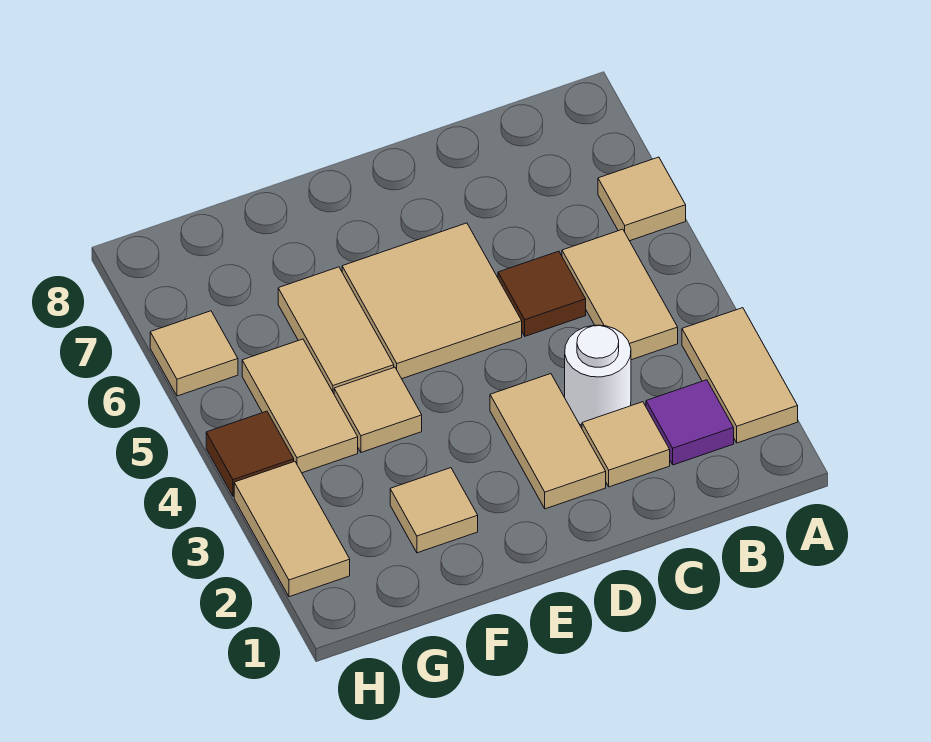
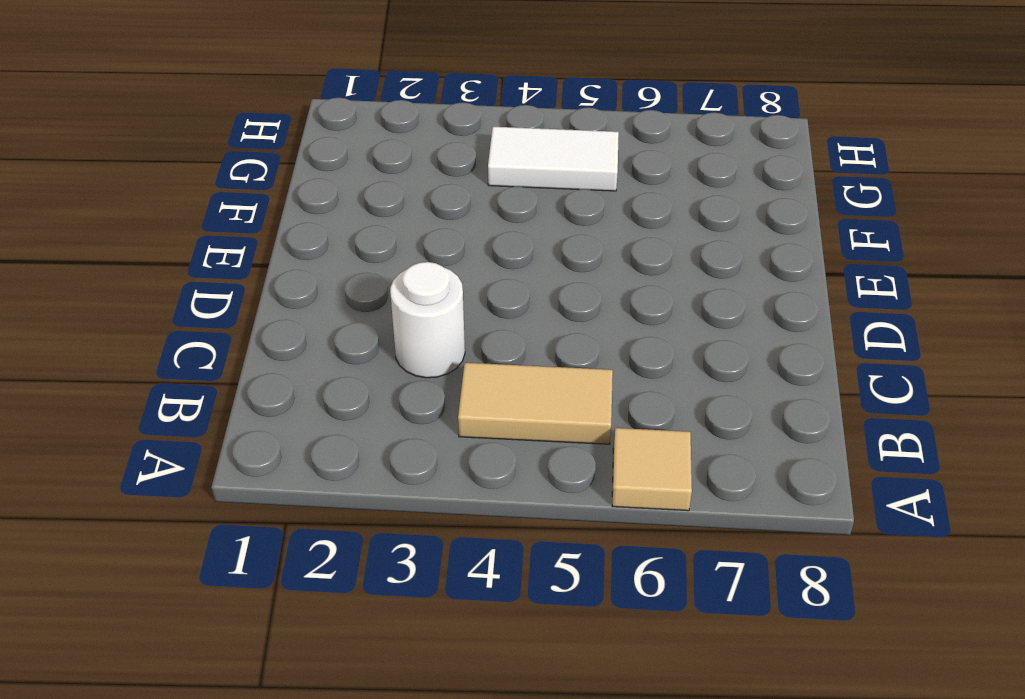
white tile G4:G5 level 1 -> tan tile G4:G5 level 1
none -> tan tile A2:A3 level 1
none -> purple tile B2 level 1
none -> tan tile C2 level 1

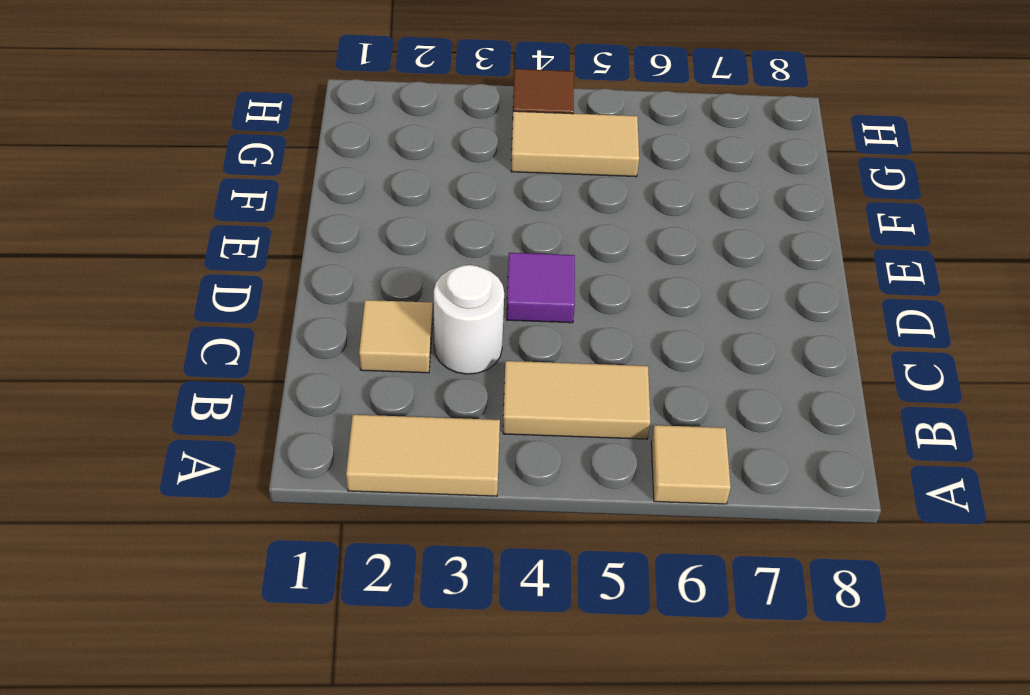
purple tile D4 level 1 -> purple tile B2 level 1
none -> brown tile C5 level 1
none -> tan tile D2:D3 level 1
none -> tan tile D5:E6 level 1

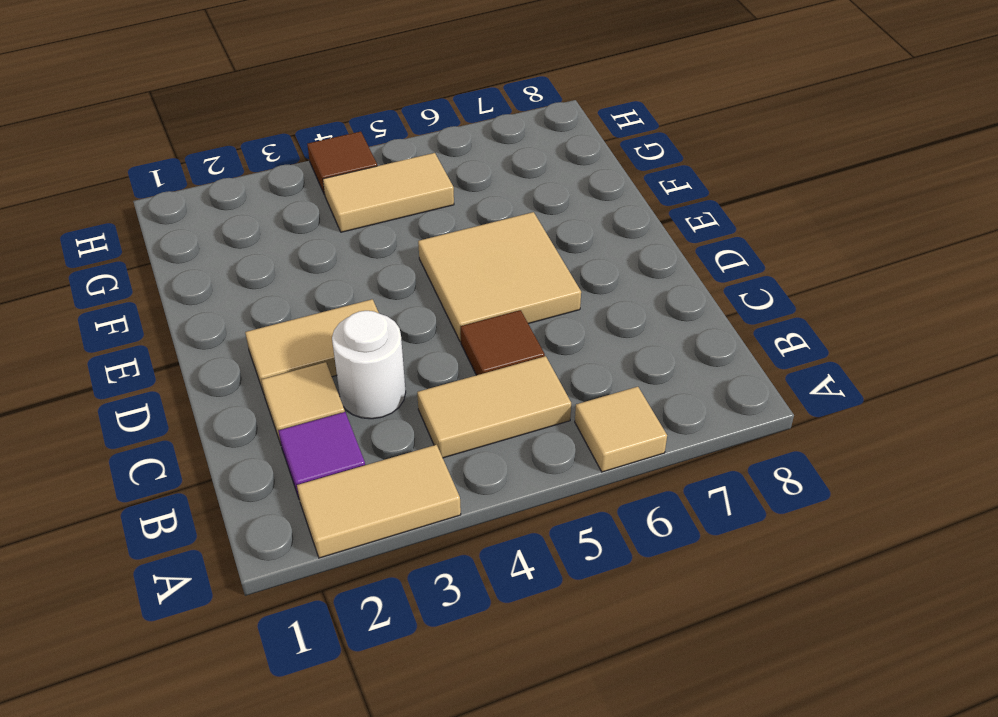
none -> tan tile F2 level 1
none -> tan tile F4 level 1
none -> tan tile F5:F6 level 1

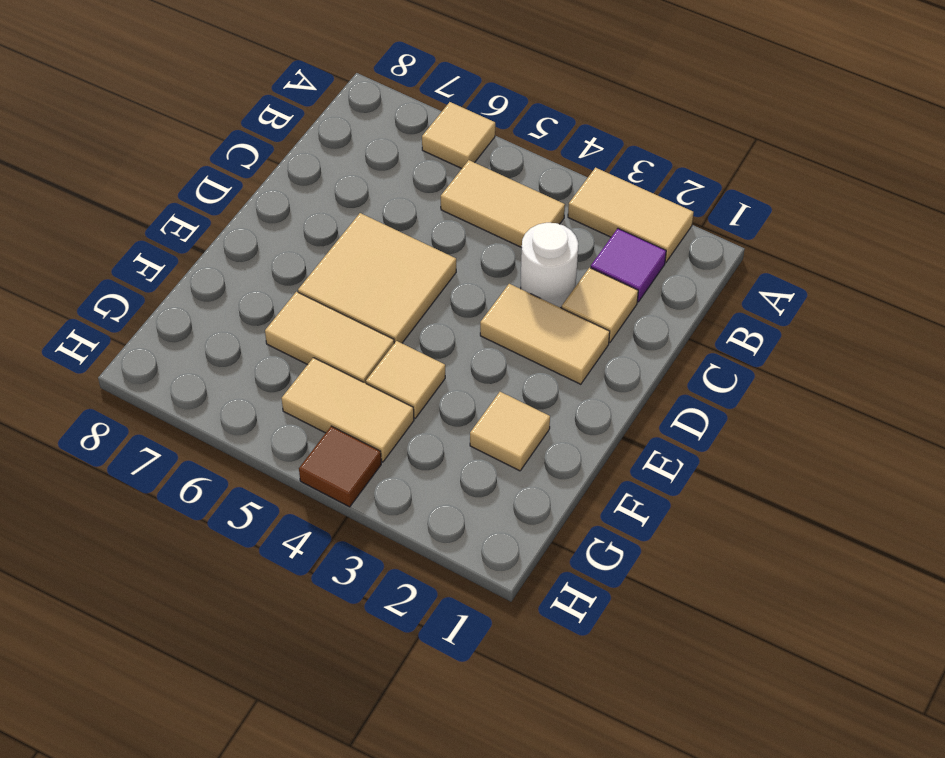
none -> brown tile C5 level 1
none -> tan tile H2:H3 level 1
none -> tan tile H6 level 1

